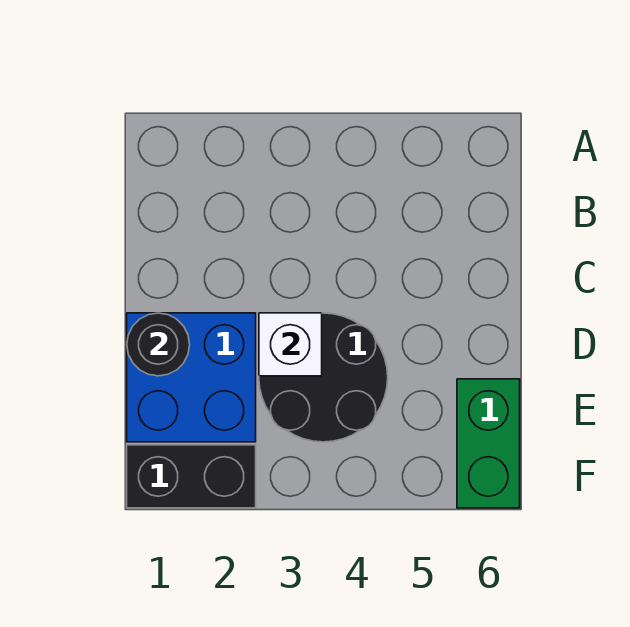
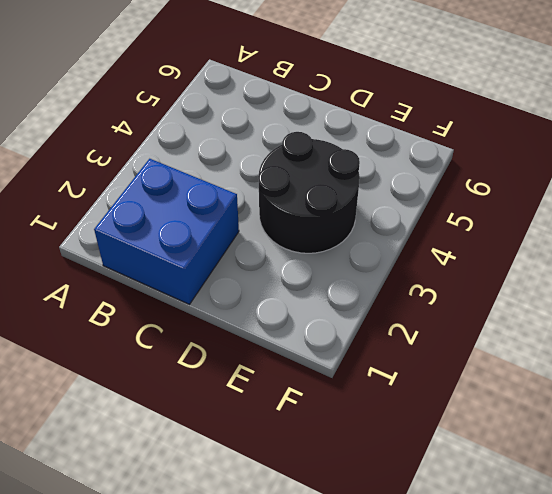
blue brick B1:C2 level 1 -> blue brick D1:E2 level 1
none -> green brick E6:F6 level 1
none -> black brick F1:F2 level 1

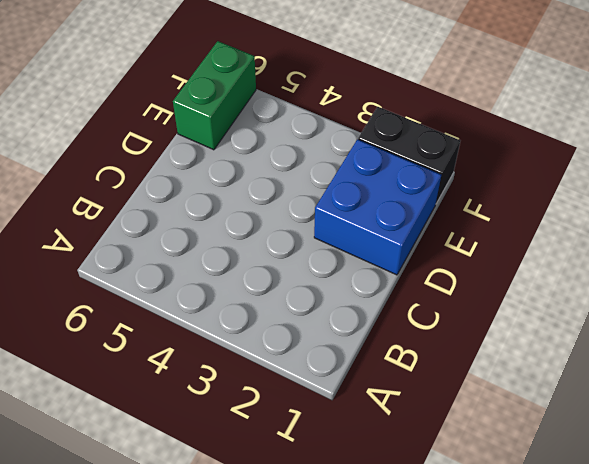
none -> black round brick D3:E4 level 1
none -> black round brick D1 level 2

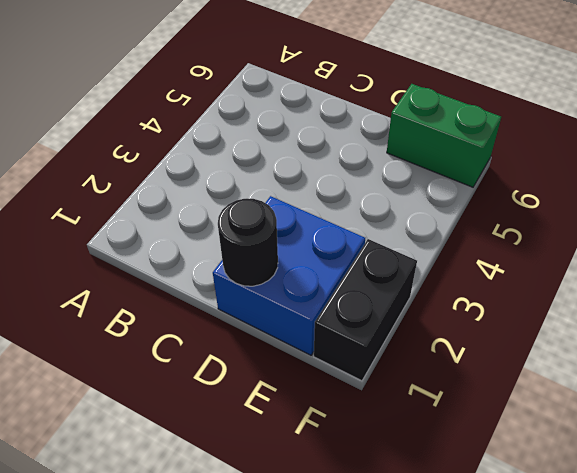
none -> black round brick D3:E4 level 1
none -> white brick D3 level 2

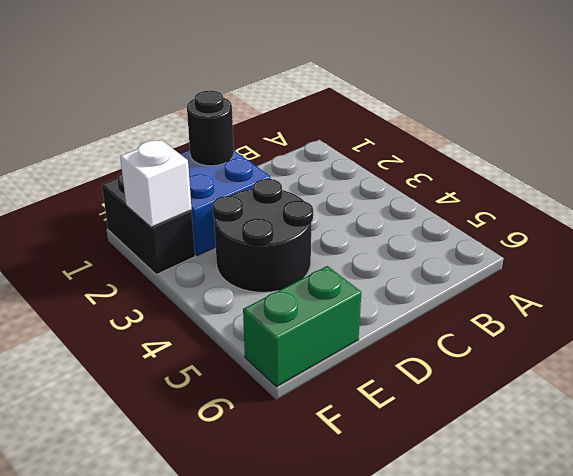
white brick F2 level 2 -> white brick D3 level 2

